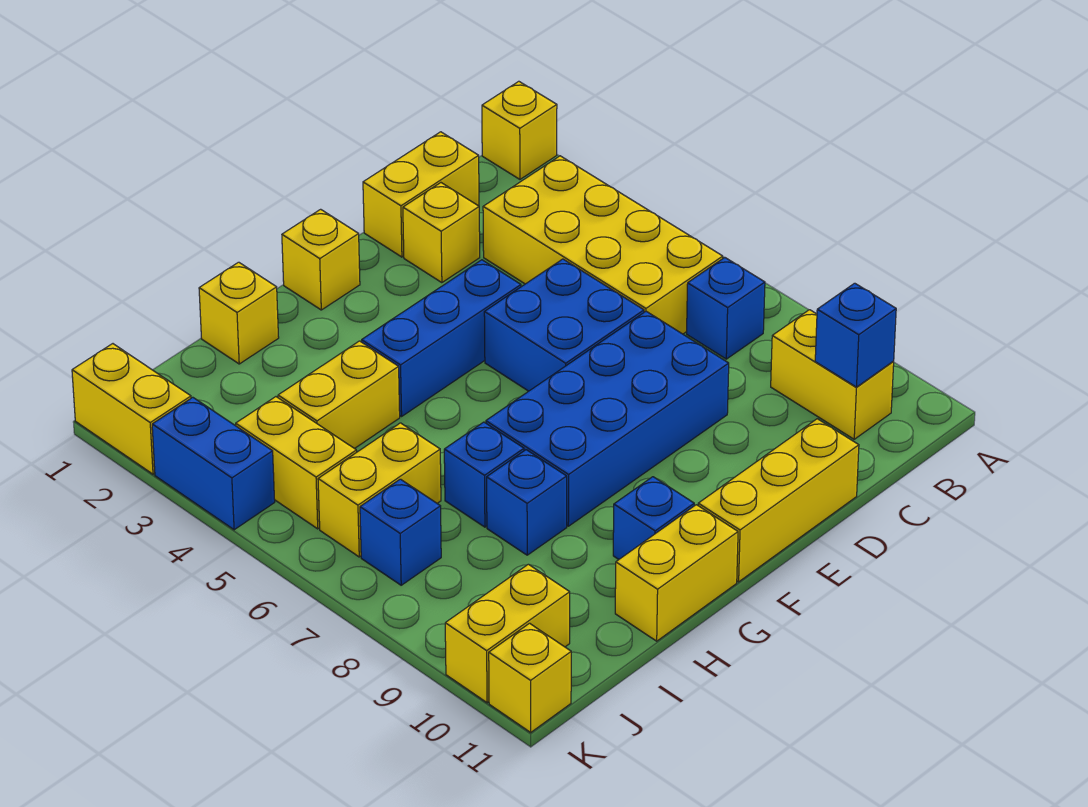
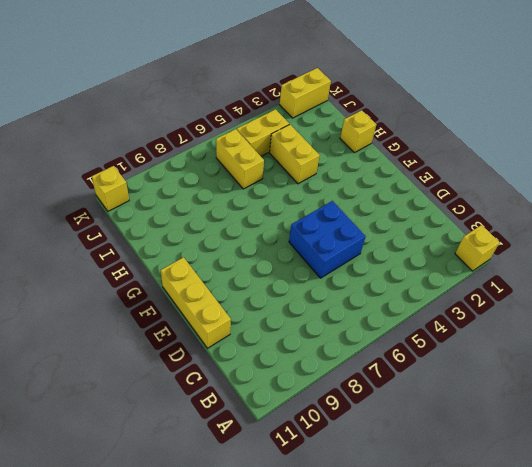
none -> yellow brick B3:C6 level 1
none -> blue brick B7 level 1
none -> yellow brick B9:B10 level 1

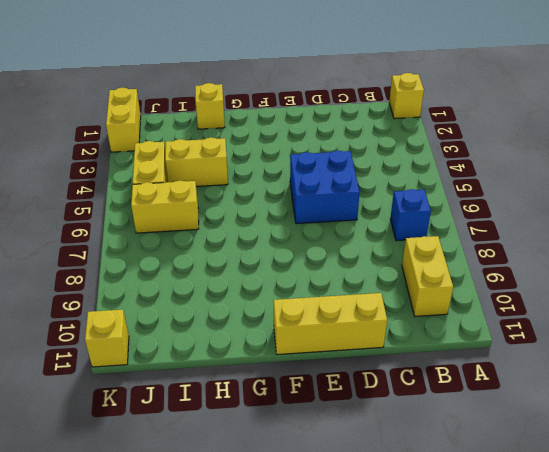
none -> yellow brick B3:C6 level 1
none -> yellow brick C1:D1 level 1
none -> yellow brick D2 level 1

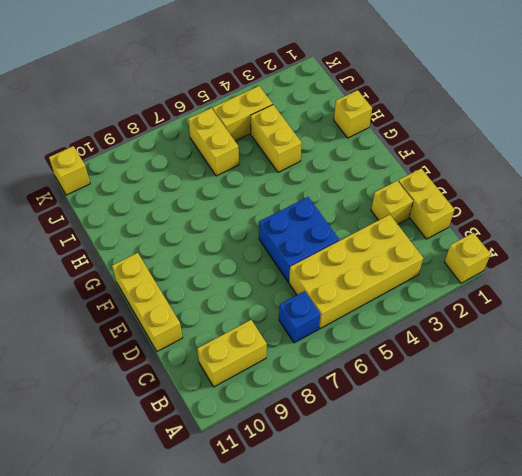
none -> blue brick D7:G8 level 1
none -> blue brick E4:G4 level 1
none -> yellow brick F1 level 1

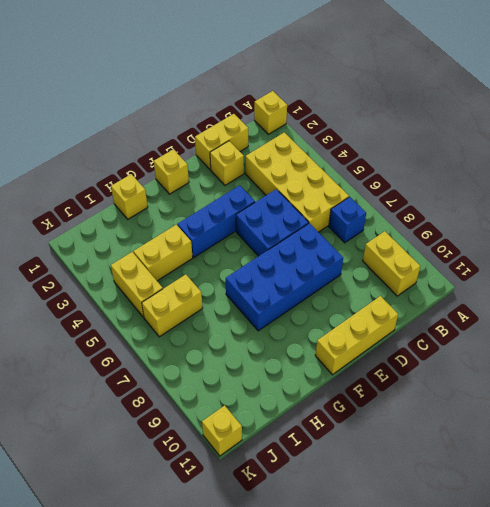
none -> blue brick G10 level 1
none -> yellow brick G11:H11 level 1
none -> blue brick H7 level 1

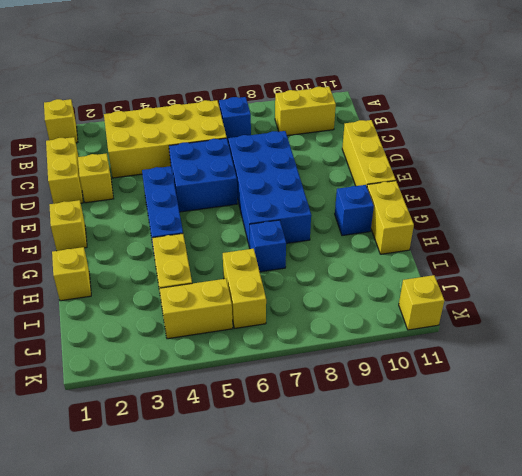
none -> blue brick H8 level 1
none -> blue brick J7 level 1
none -> yellow brick J10:K10 level 1

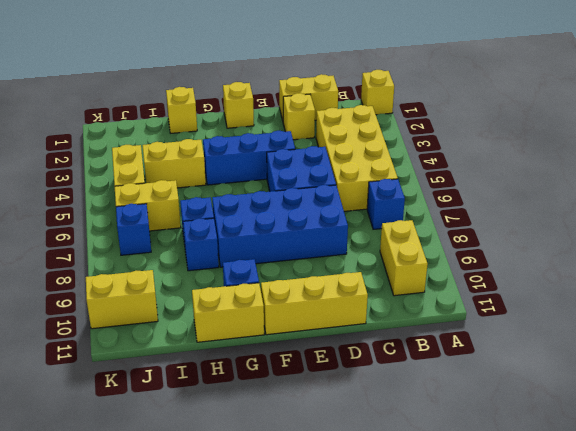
none -> yellow brick K1:K2 level 1
none -> blue brick K3:K4 level 1
none -> yellow brick K11 level 1

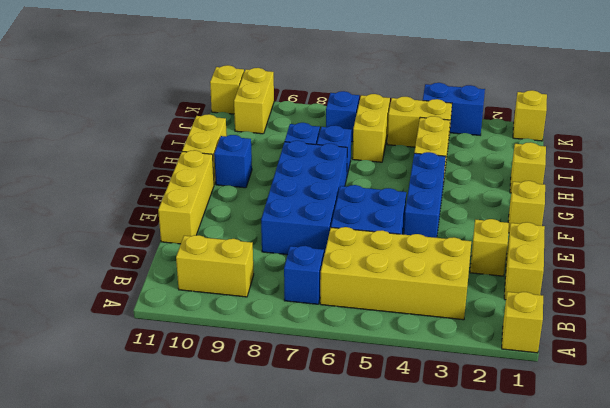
yellow brick K1 level 1 -> yellow brick K1:K2 level 1
none -> blue brick B10 level 2

